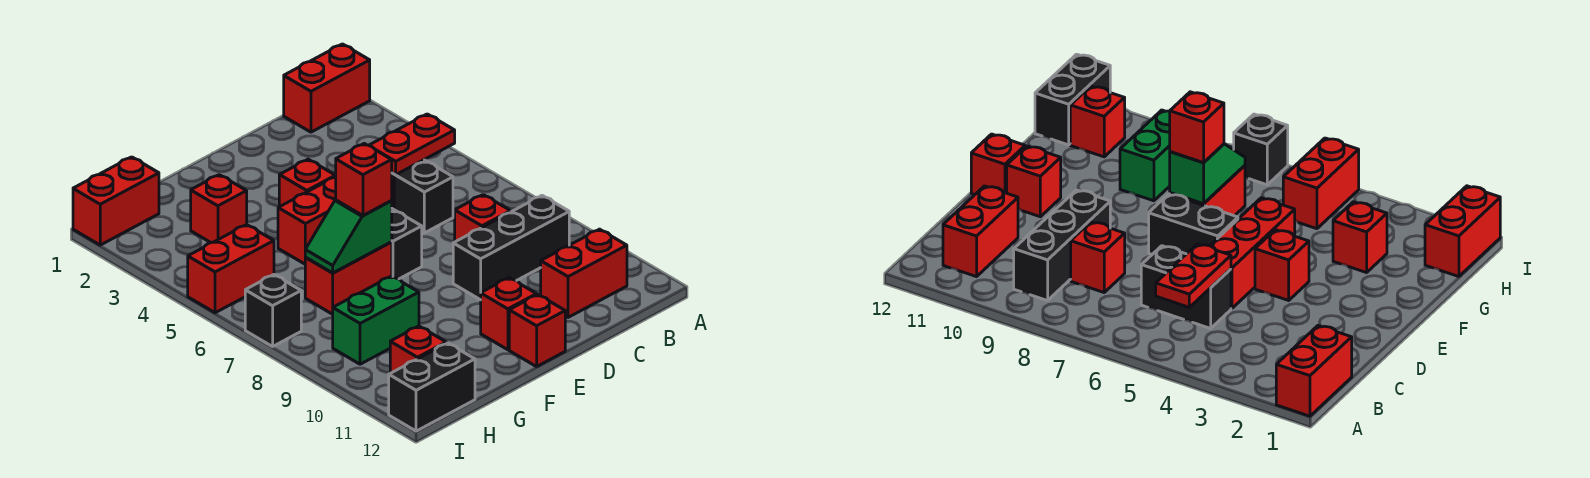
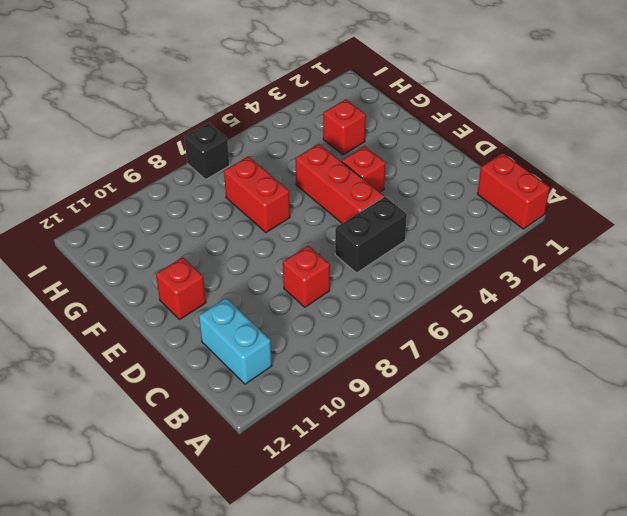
cyan brick B11:C11 level 1 -> red brick B11:C11 level 1
none -> black brick B9:D9 level 1
none -> black brick E6:E7 level 1
none -> red brick E12 level 1

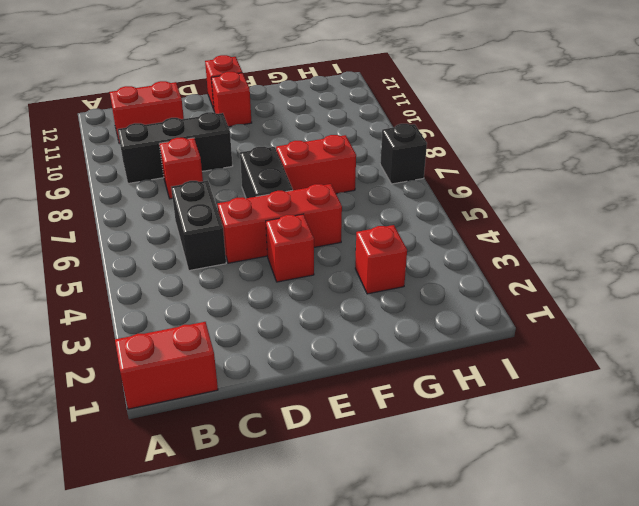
none -> green brick G9:H9 level 1
none -> red brick H1:I1 level 1
none -> red brick H5:I5 level 1

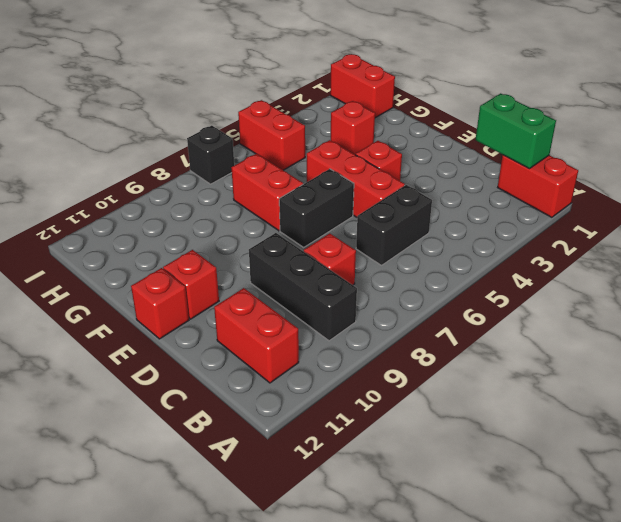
green brick B1:C1 level 2 -> green brick G9:H9 level 1
none -> red brick H11 level 1
none -> black brick H12:I12 level 1
none -> red plate B5:C5 level 2

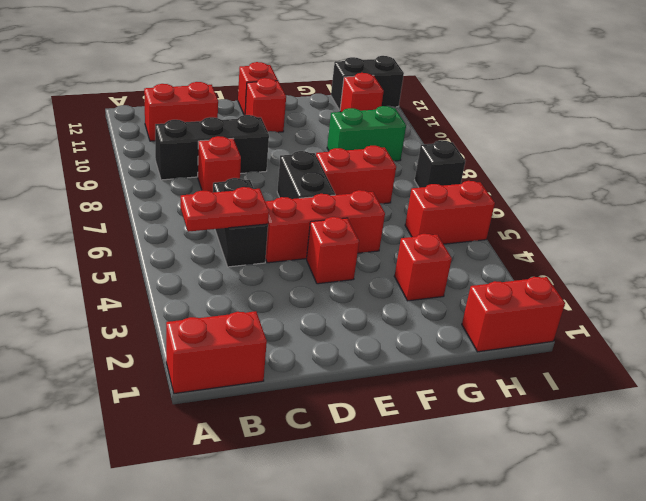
none -> green slope F7:G7 level 2 top F
none -> red brick F7 level 3

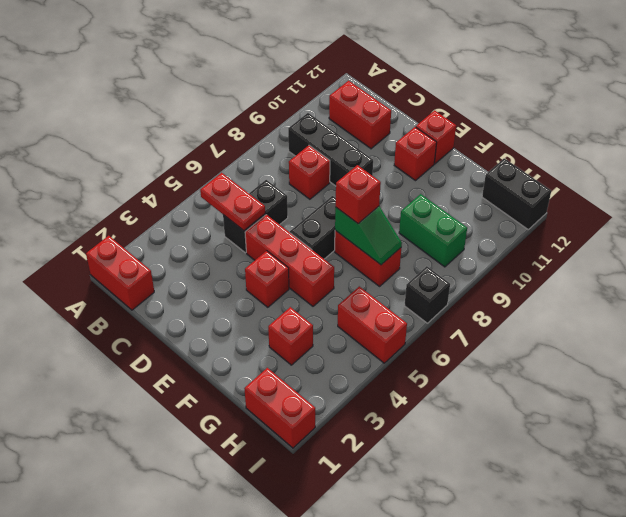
none -> red brick H11 level 1

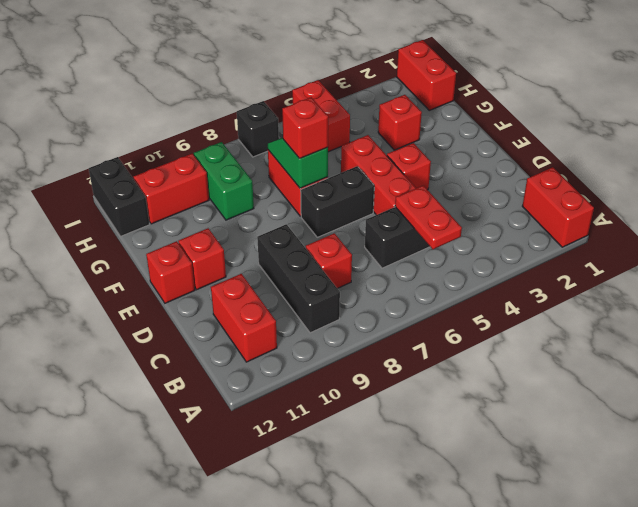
red brick H10:H11 level 1 -> red brick H11 level 1

